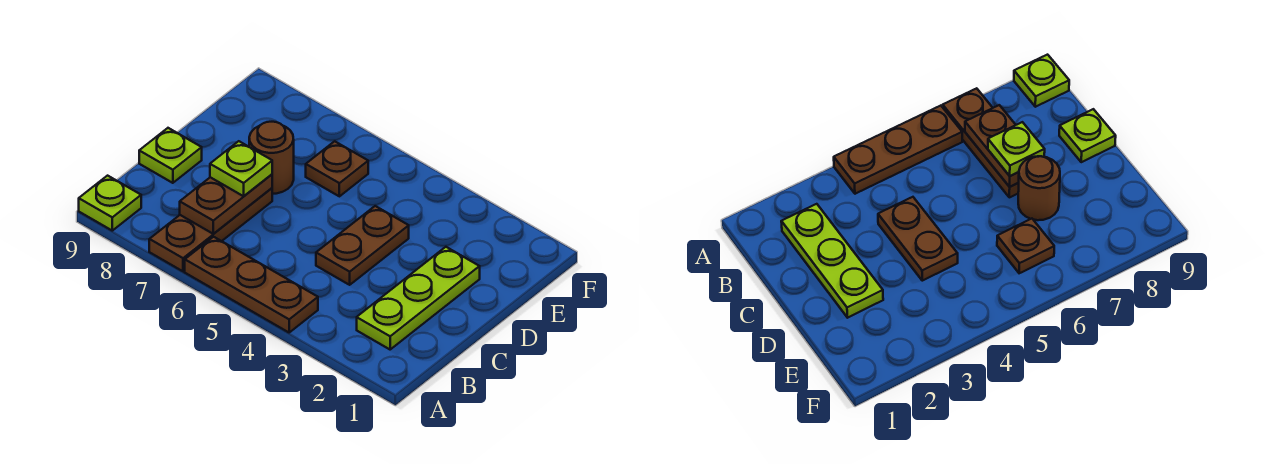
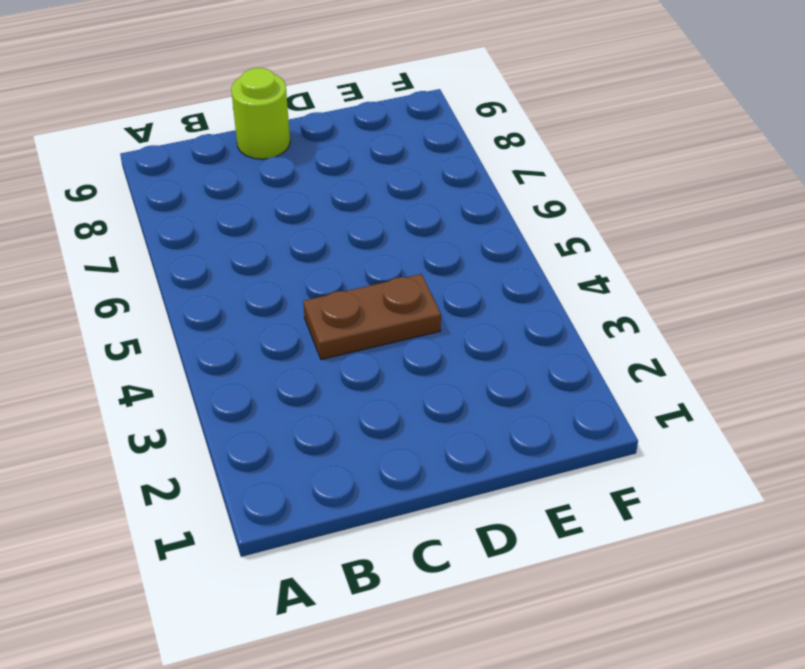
lime round brick C9 level 1 -> lime plate C9 level 1
none -> brown plate A4:A6 level 1
none -> brown plate A7:C7 level 1

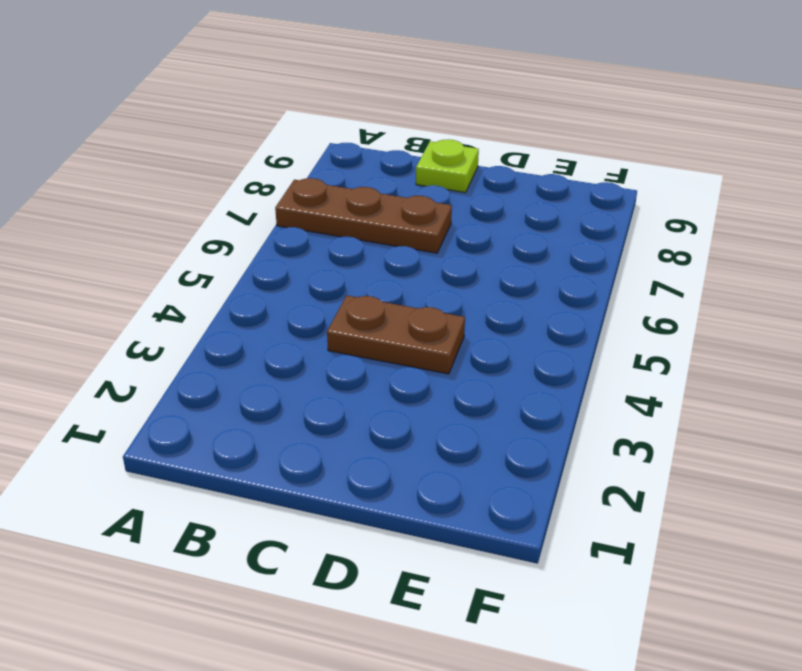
none -> brown plate A4:A6 level 1
none -> lime plate A9 level 1

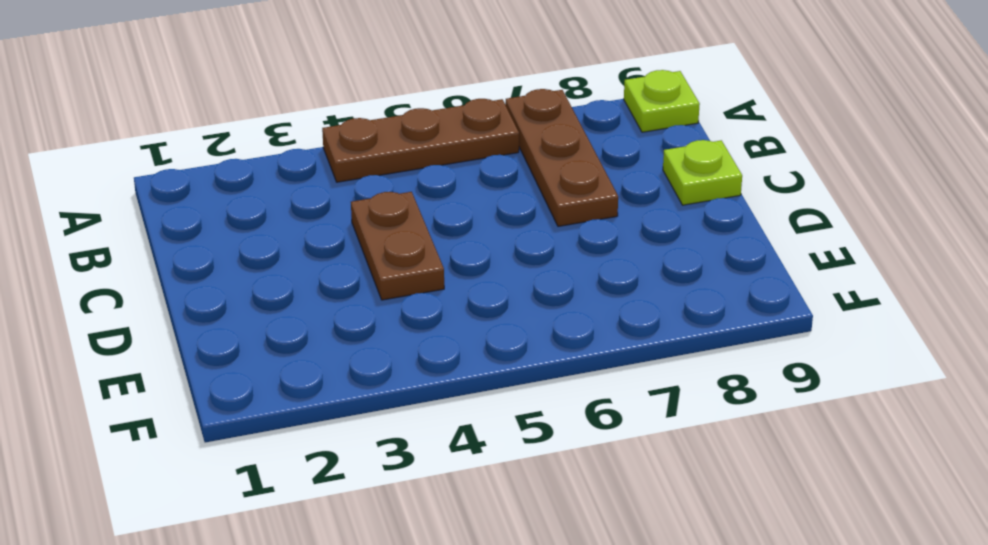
none -> lime plate B2:D2 level 1
none -> brown round brick D7 level 1

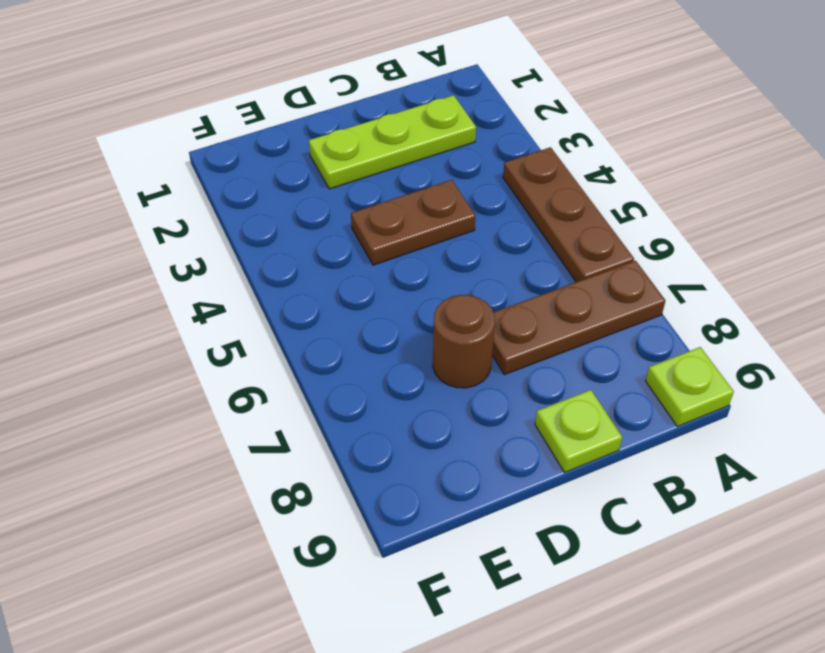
none -> brown plate E6 level 1
none -> brown plate B7:C7 level 2

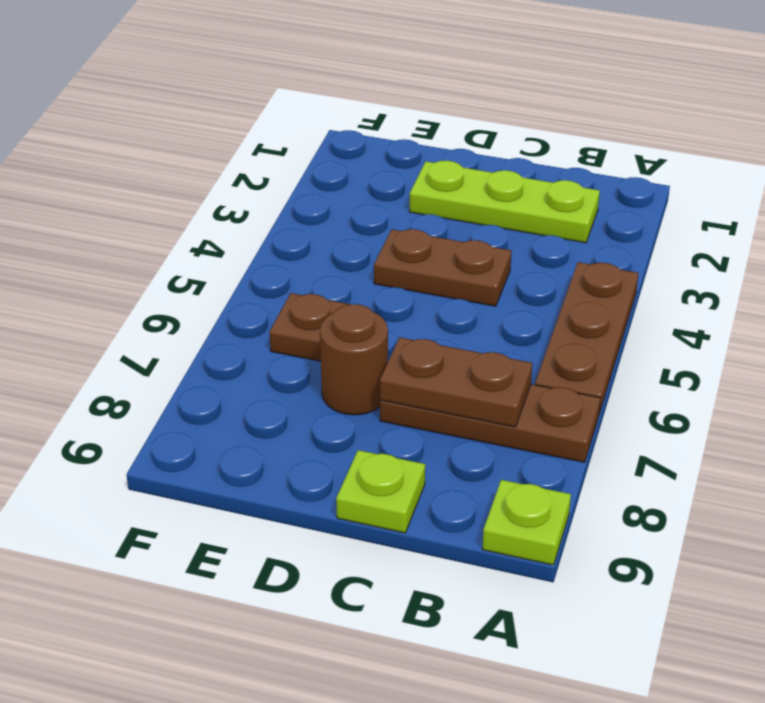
none -> lime plate C7 level 3

